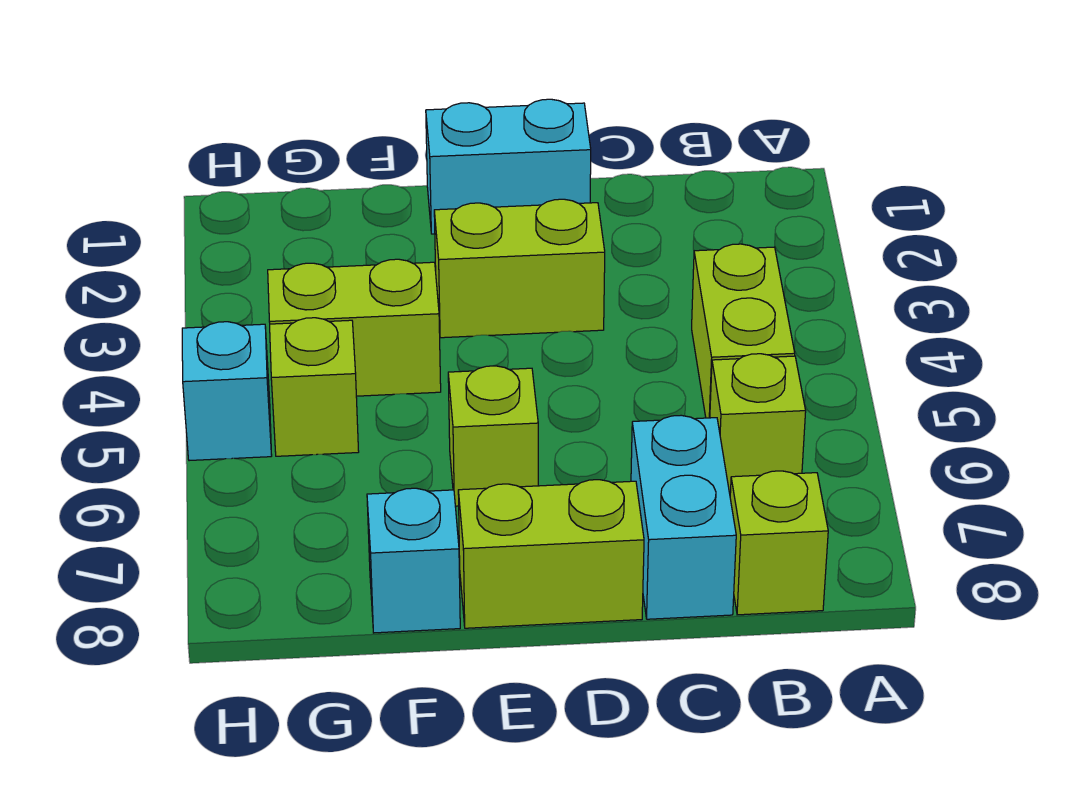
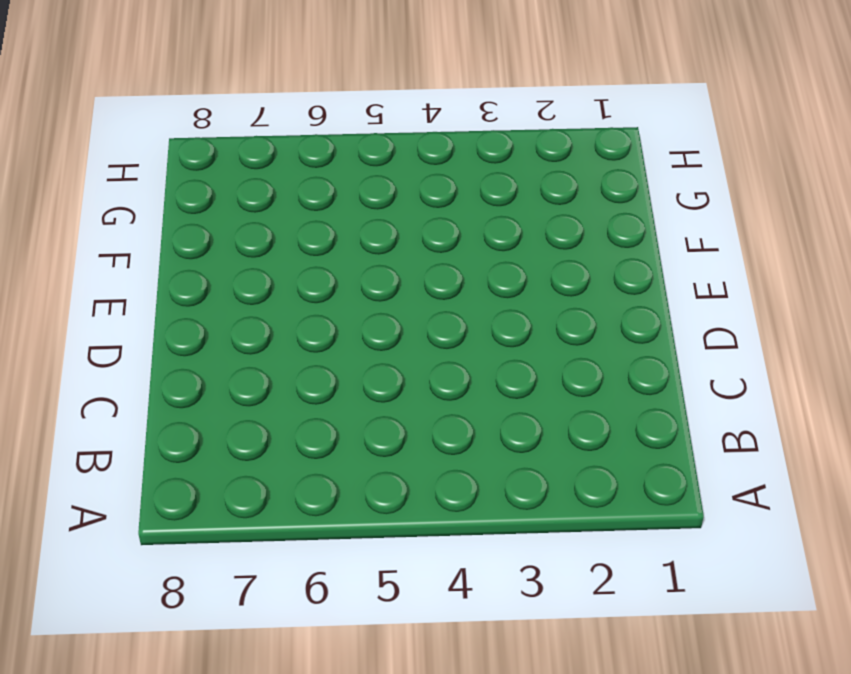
none -> lime brick B4:B5 level 1
none -> lime brick B6 level 1
none -> lime brick B8 level 1

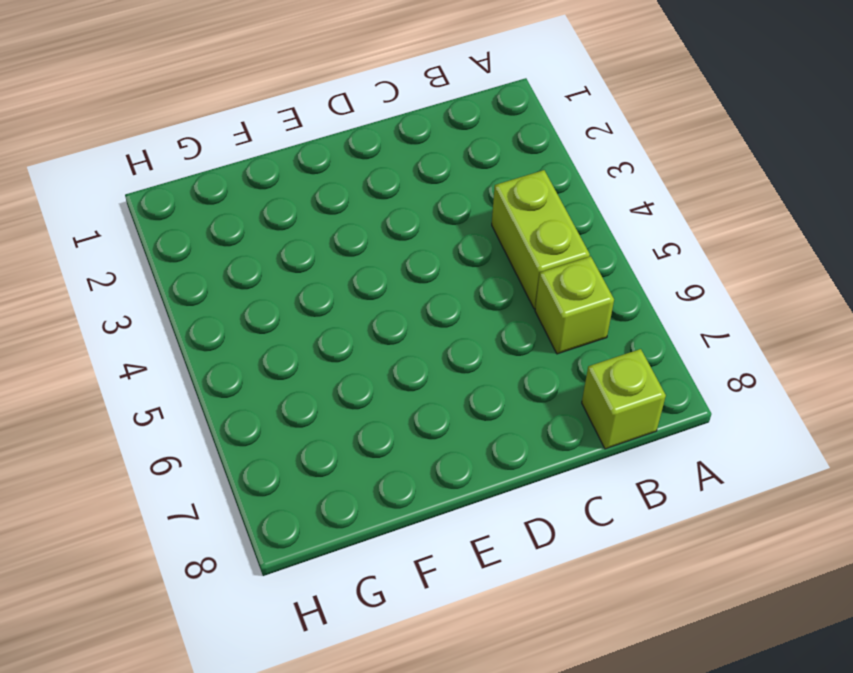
none -> cyan brick C7:C8 level 1
none -> cyan brick D1:E1 level 1
none -> lime brick D3:E3 level 1

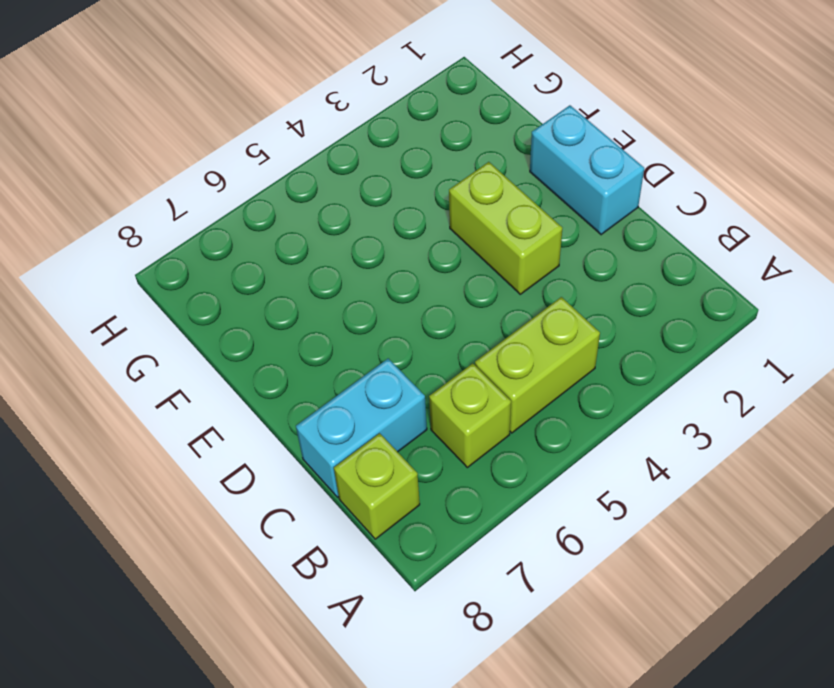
none -> lime brick D8:E8 level 1
none -> lime brick E6 level 1
none -> lime brick F4:G4 level 1

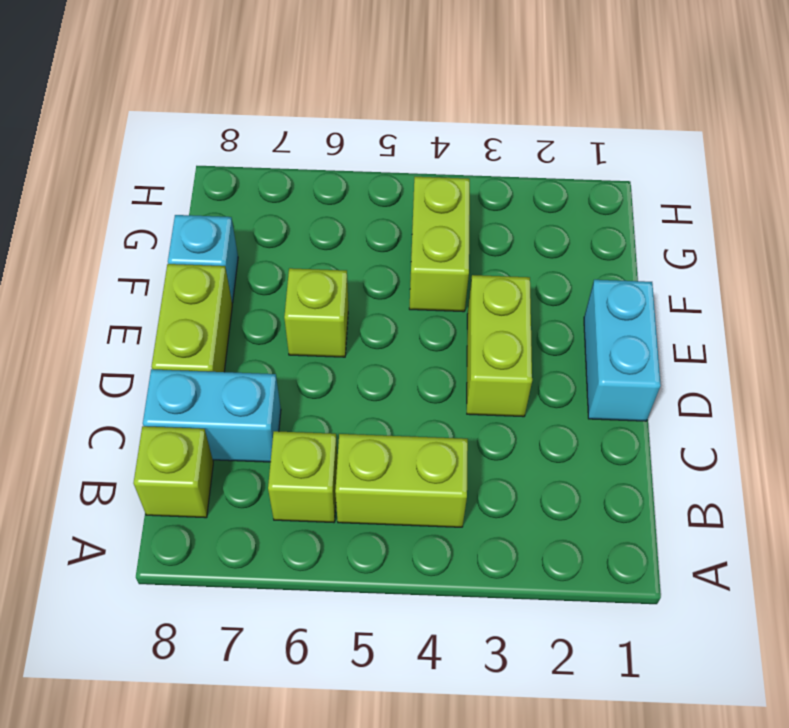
none -> lime brick G5 level 1
none -> cyan brick H5 level 1

